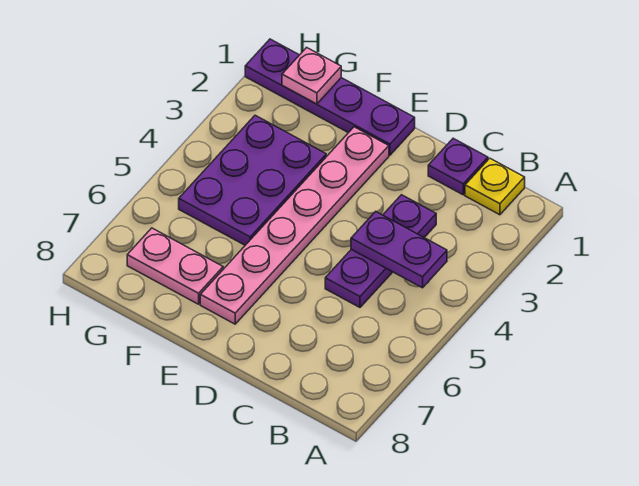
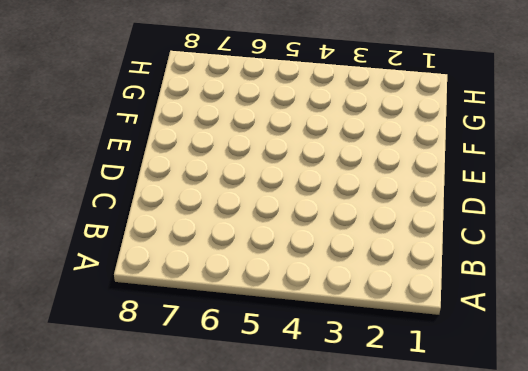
none -> yellow plate B1 level 1
none -> purple plate C1 level 1

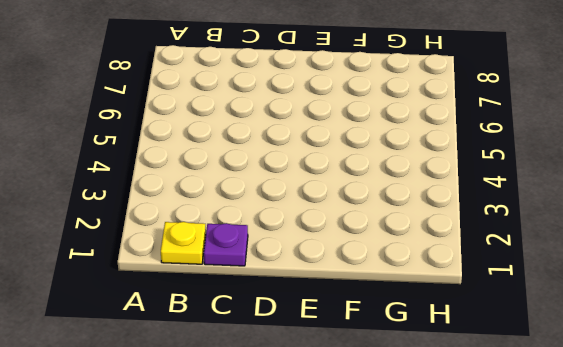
none -> purple plate C3:C5 level 1
none -> purple plate E1:H1 level 1

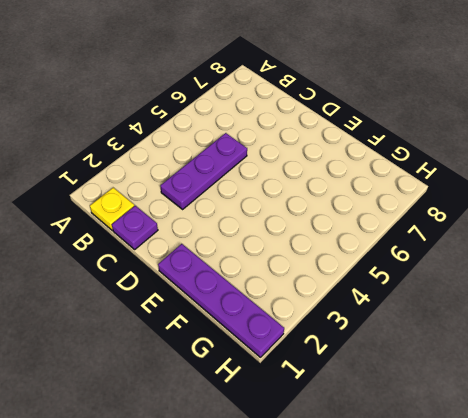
none -> pink plate E2:E7 level 1
none -> purple plate F3:G5 level 1

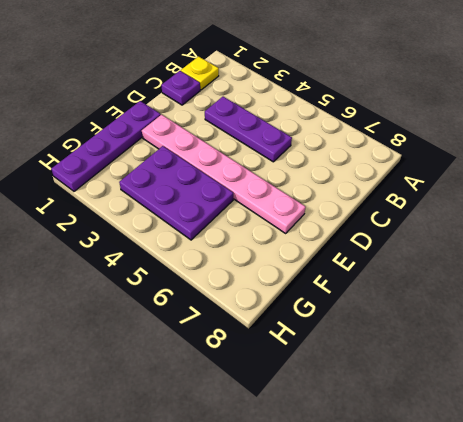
none -> pink plate F7:G7 level 1
none -> purple plate B4:C4 level 2

